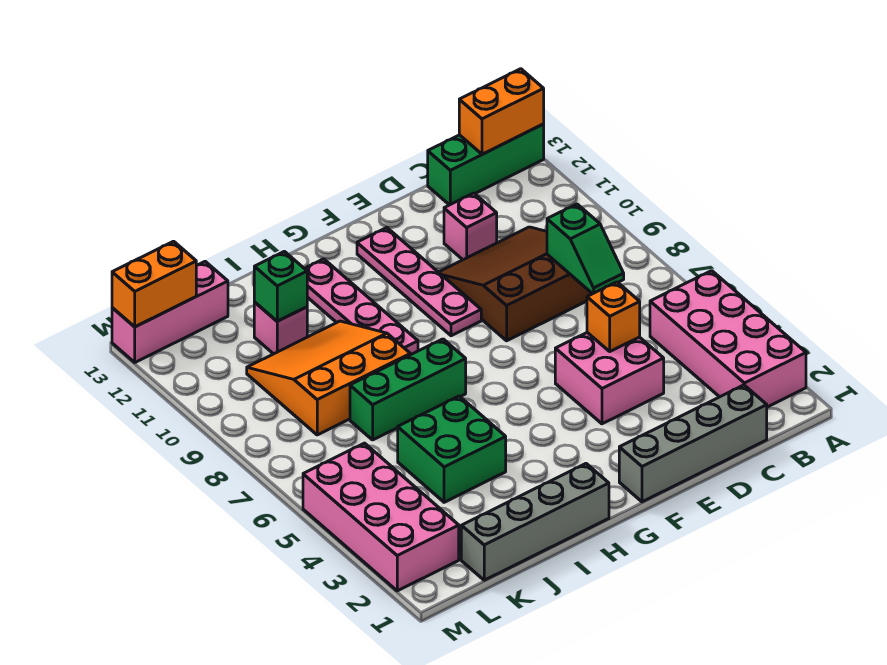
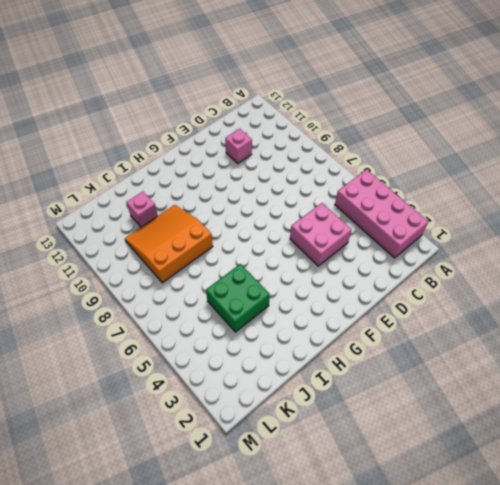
none -> green brick A13:C13 level 1
none -> grey brick C1:F1 level 1
none -> brown slope C8:E10 level 1 top 8

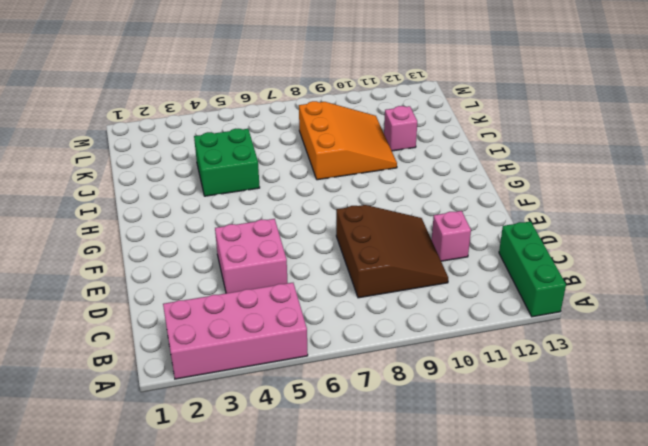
none -> grey brick C1:F1 level 1
none -> pink plate F9:F12 level 1
none -> grey brick H1:K1 level 1

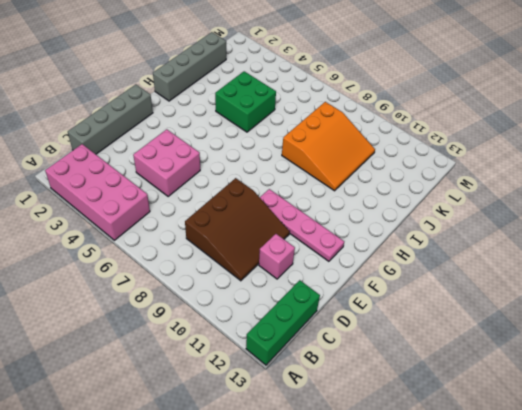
none -> green brick H7:J7 level 1
none -> pink plate H9:H12 level 1
none -> pink brick J11 level 1

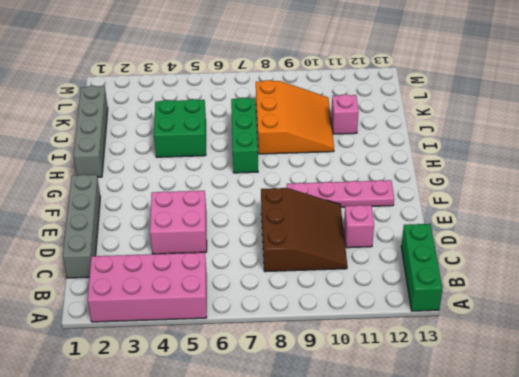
none -> pink plate H9:H12 level 1
none -> pink brick K13:M13 level 1
none -> pink brick L2:M5 level 1

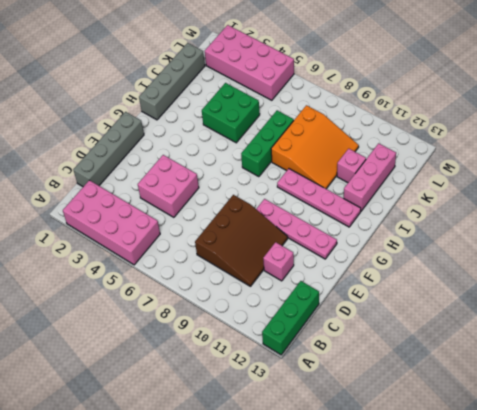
pink brick I12:K12 level 1 -> pink brick K13:M13 level 1
none -> orange brick A13:B13 level 2
none -> green slope C7:C8 level 2 top 8
none -> orange brick D5 level 2

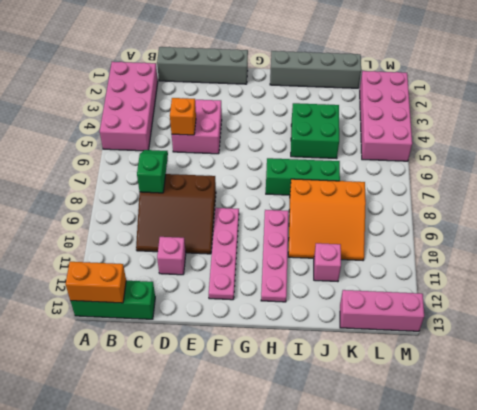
none -> green brick J11 level 2
none -> orange brick L13:M13 level 2

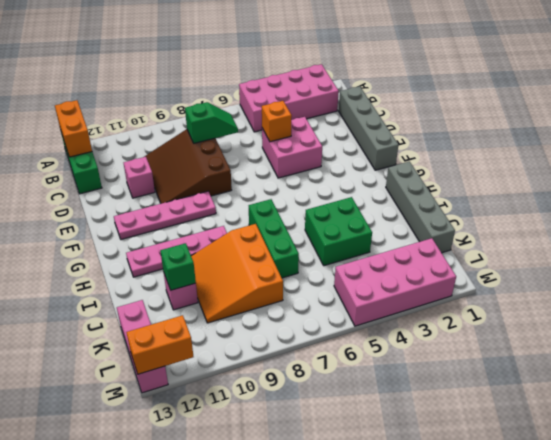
orange brick M12:M13 level 2 -> orange brick L13:M13 level 2

